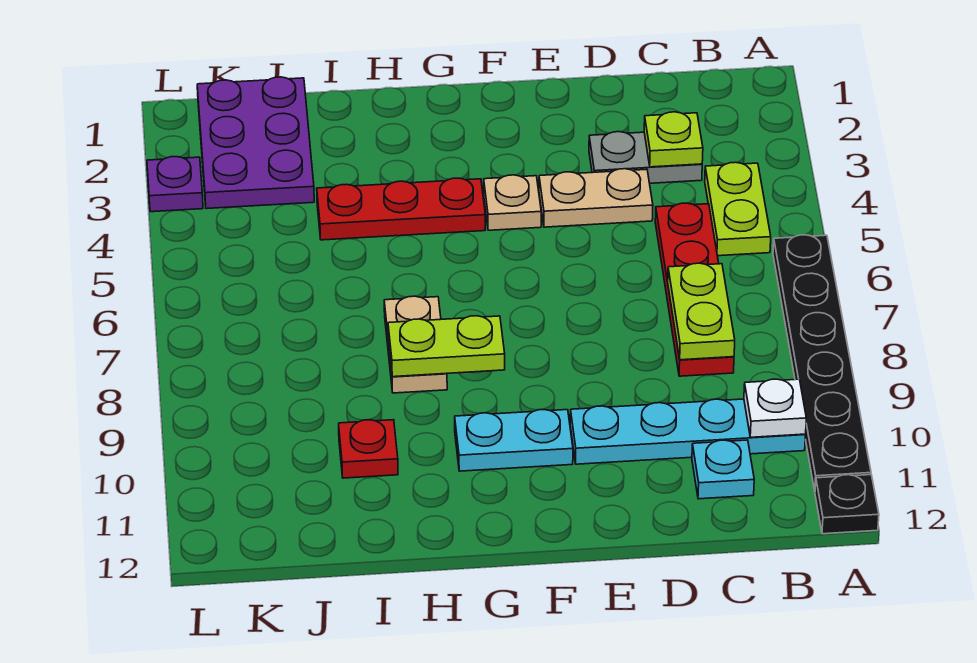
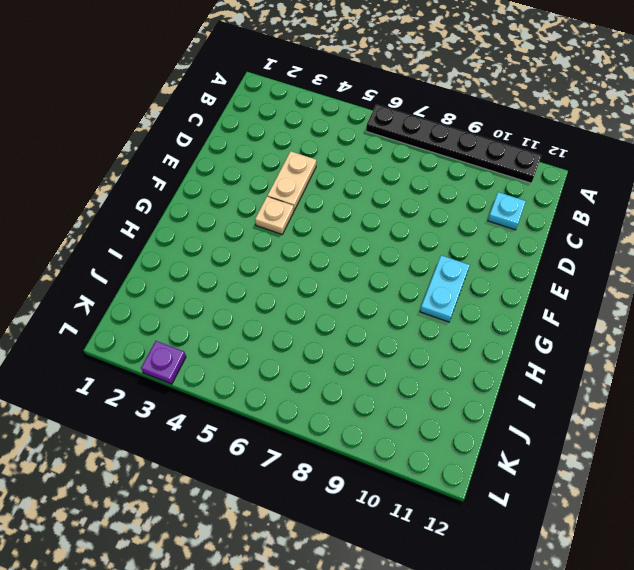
none -> black plate A12 level 1
none -> lime plate B4:B5 level 1
none -> cyan plate B10:E10 level 1

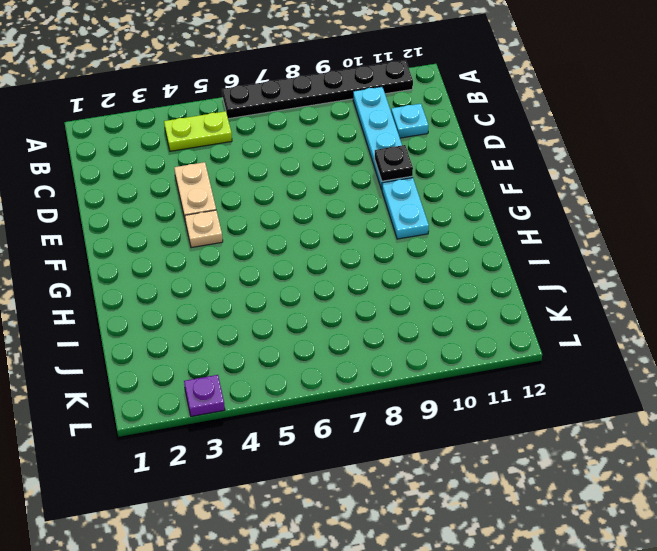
black plate E10 level 2 -> black plate A12 level 1
none -> grey plate C3:D3 level 1
none -> red plate C5:C8 level 1
none -> red plate G4:I4 level 1

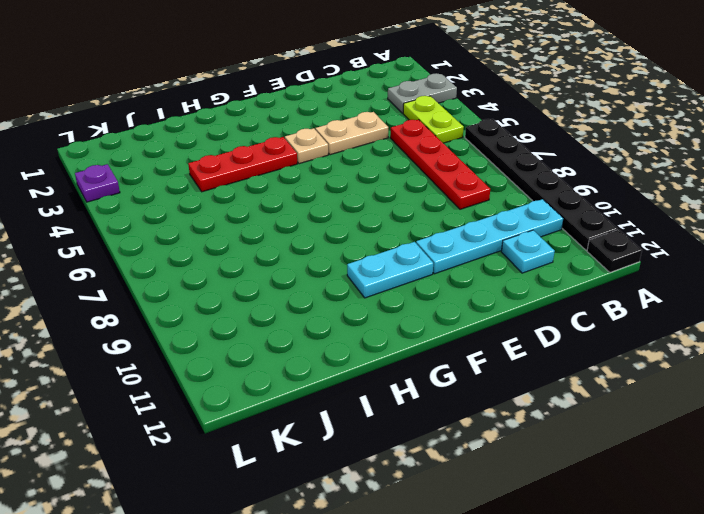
grey plate A3:B3 level 1 -> grey plate C3:D3 level 1
none -> tan plate H7:H8 level 1
none -> red plate I10 level 1
none -> purple plate J1:K3 level 1

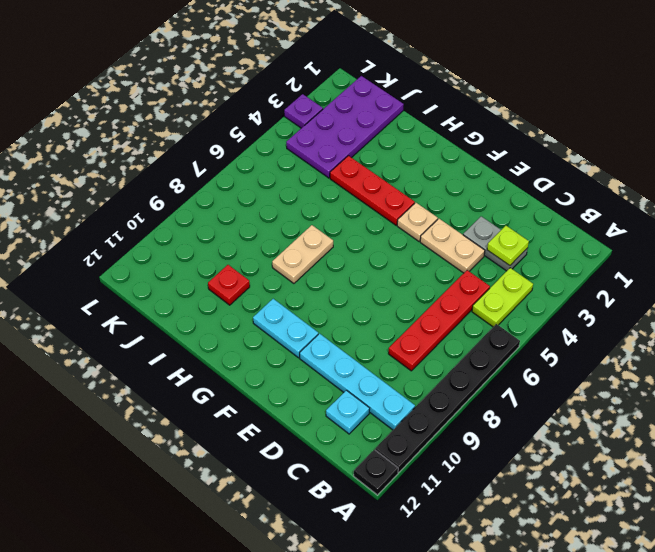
purple plate J1:K4 level 1 -> purple plate J1:K3 level 1
none -> white plate B10 level 2
none -> lime plate C7:C8 level 2
none -> lime plate G8:H8 level 2

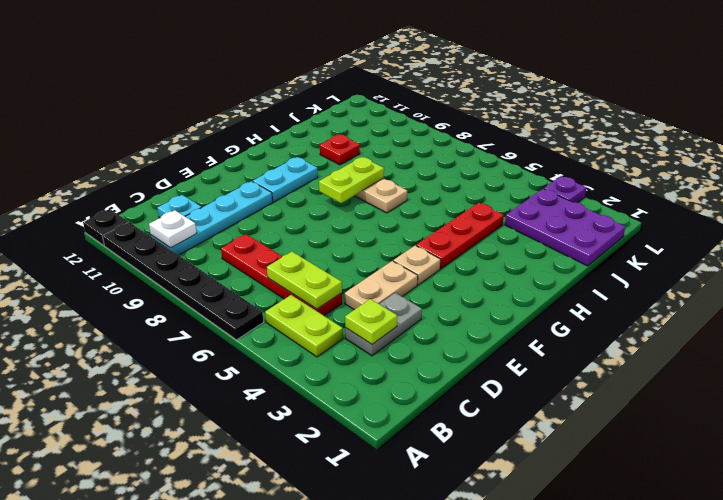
lime plate C5:C6 level 2 -> lime plate C7:C8 level 2

